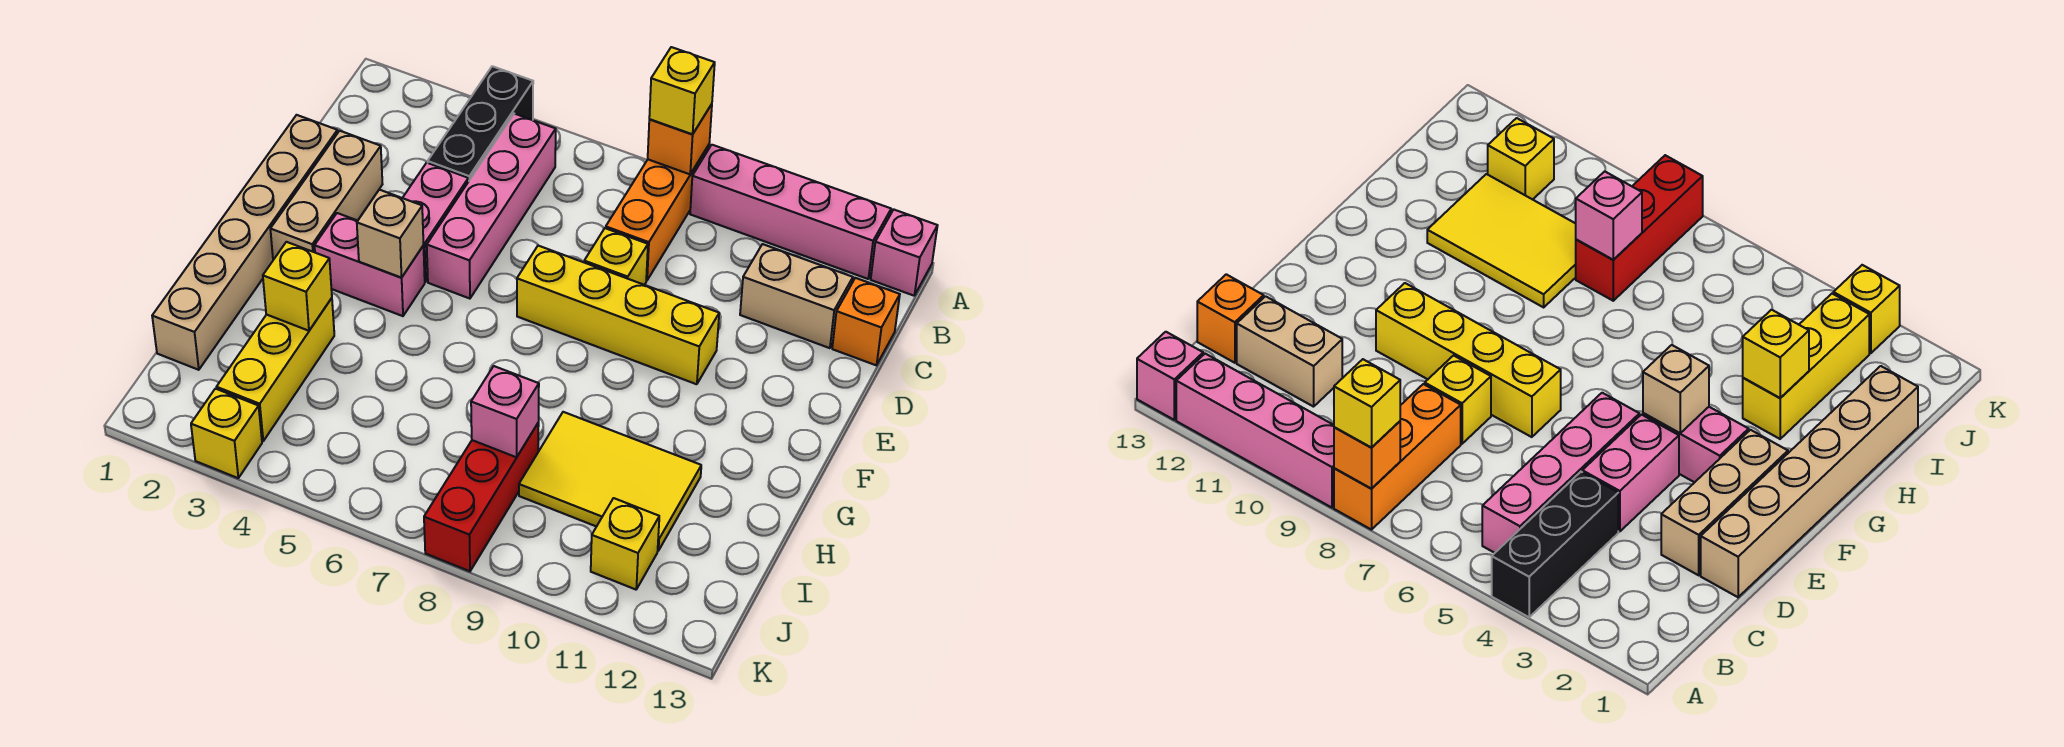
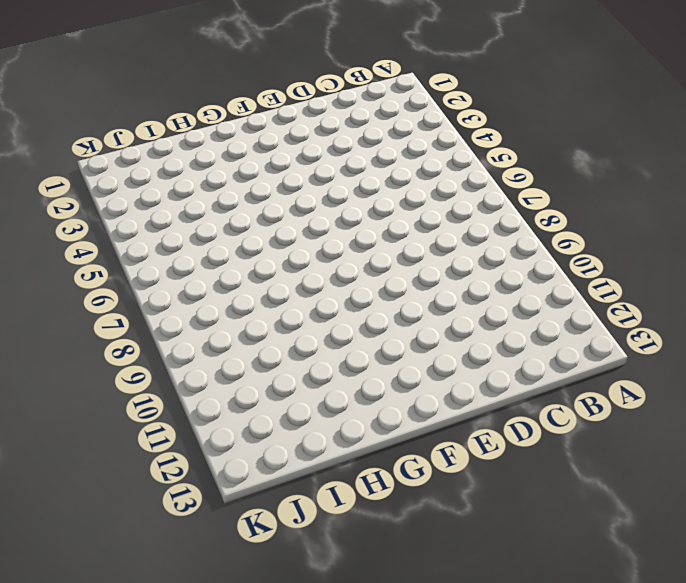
none -> black brick A4:C4 level 1
none -> orange brick A8:C8 level 1
none -> pink brick A9:A12 level 1

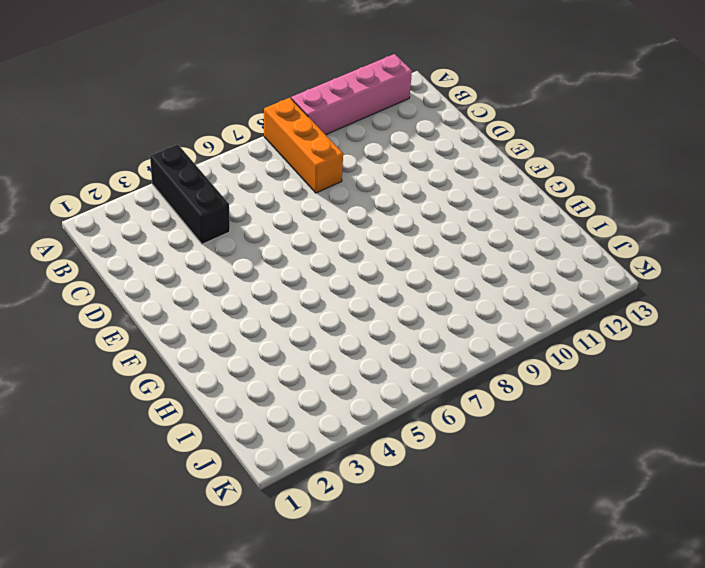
none -> pink brick A13 level 1
none -> pink brick B5:E5 level 1
none -> tan brick C11:C12 level 1

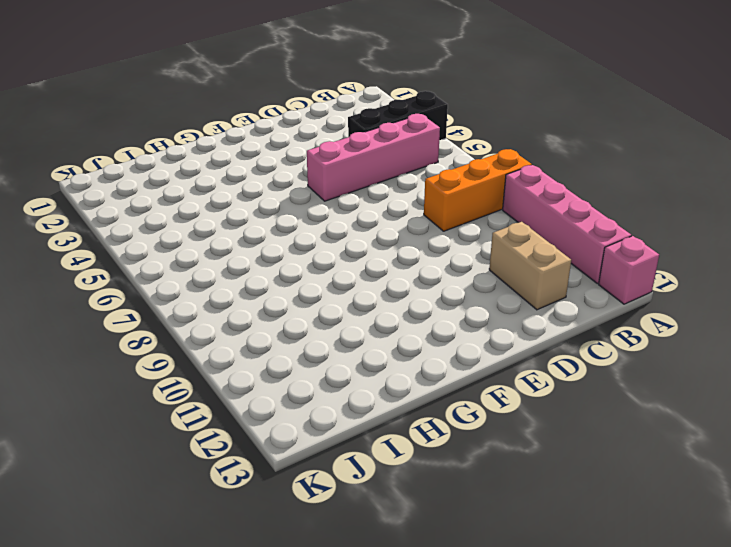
none -> orange brick C13 level 1
none -> tan brick D1:I1 level 1
none -> tan brick D2:F2 level 1

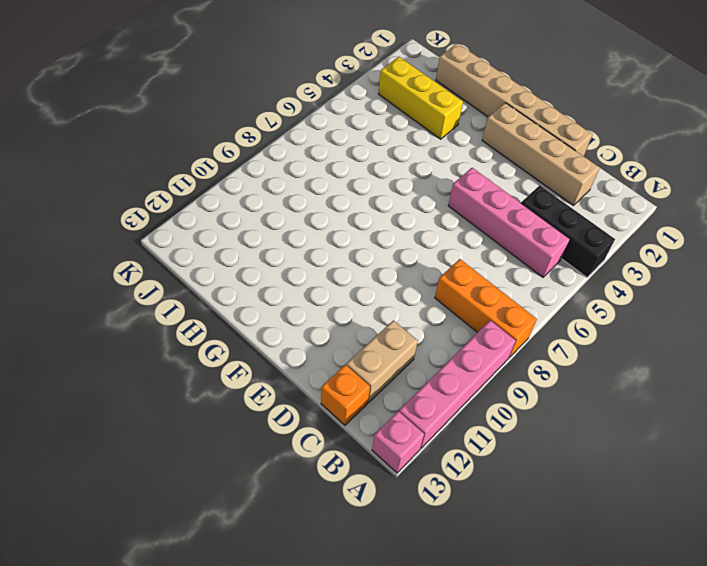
tan brick C2:F2 level 1 -> tan brick D2:F2 level 1
none -> pink brick D4:E4 level 1
none -> yellow brick D8 level 1
none -> yellow brick E7:E10 level 1

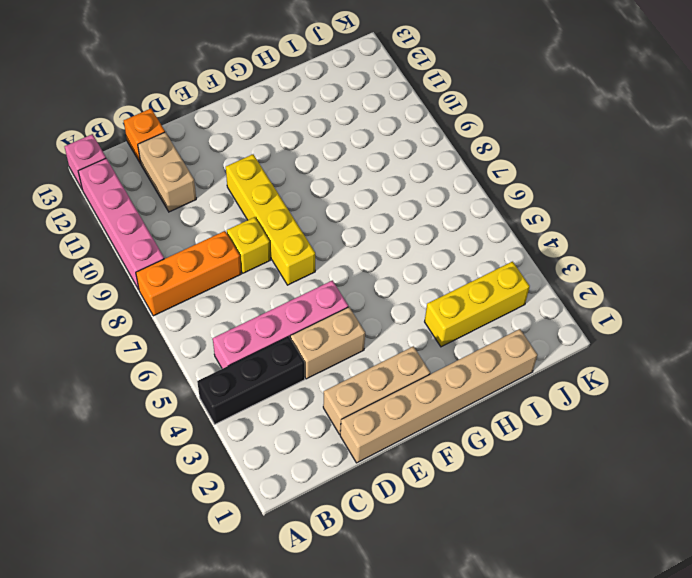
tan brick D4:E4 level 1 -> pink brick D4:E4 level 1
none -> pink brick F3:F4 level 1
none -> yellow tile H9:I11 level 1
none -> red brick I8:K8 level 1

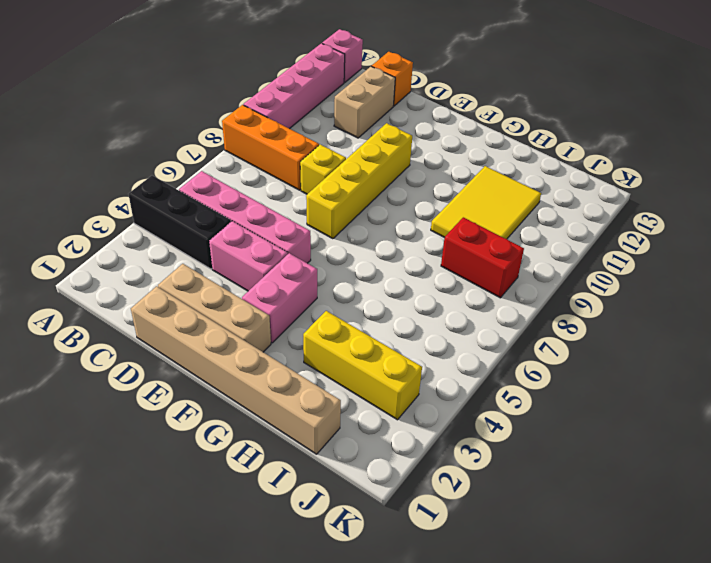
red brick I8:J8 level 1 -> red brick I8:K8 level 1
none -> yellow brick J11 level 1
none -> yellow brick K3 level 1
none -> orange brick A8 level 2

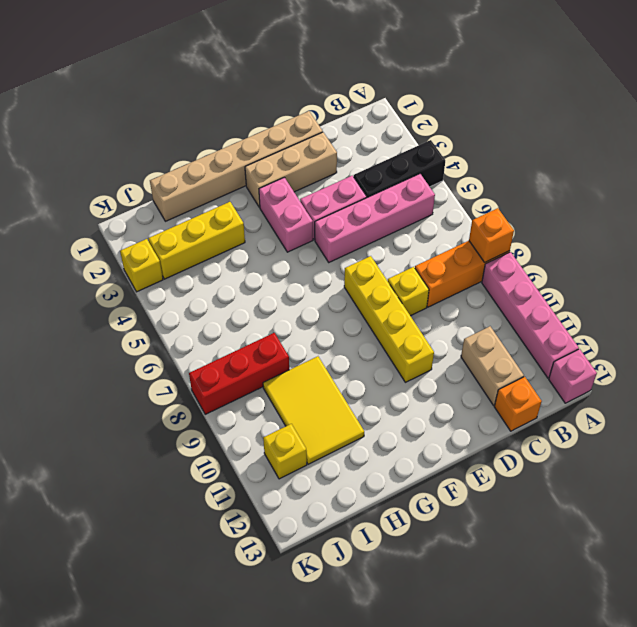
none -> tan brick F4 level 2
none -> yellow brick H3 level 2
none -> pink brick I8 level 2

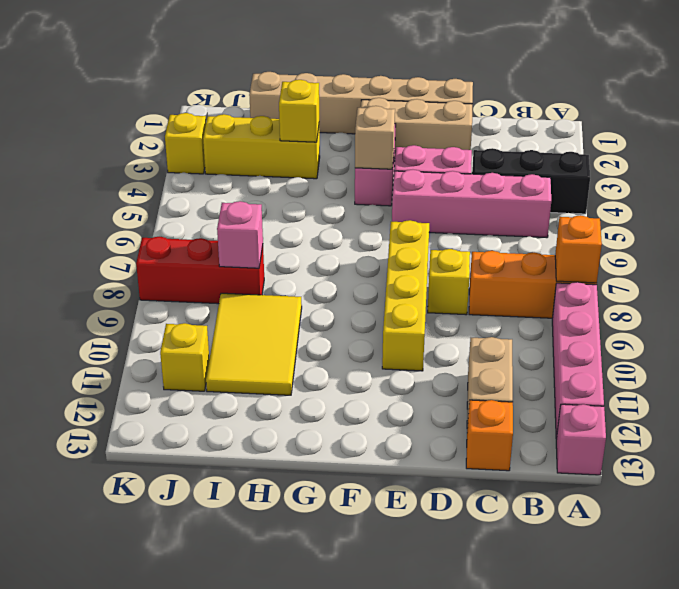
none -> yellow brick A8 level 3

